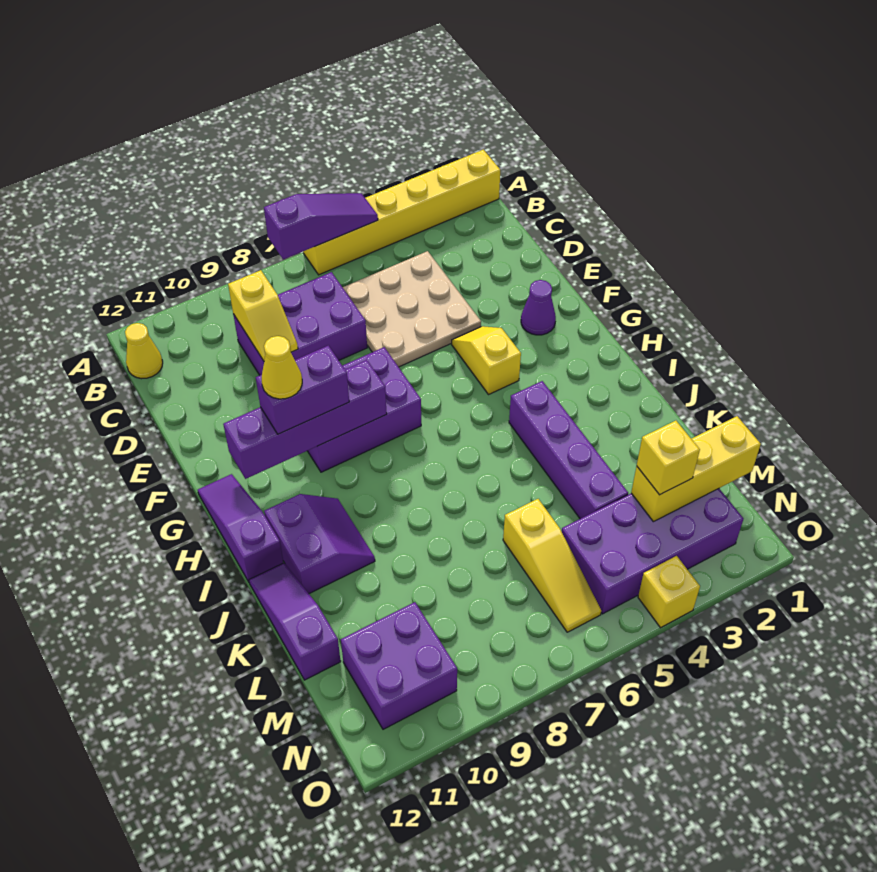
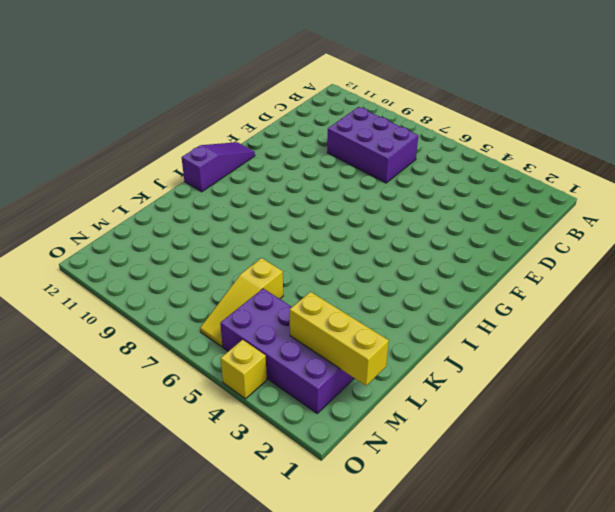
none -> yellow brick A1:A6 level 1
none -> yellow cone B12 level 1
none -> tan plate C4:E6 level 1

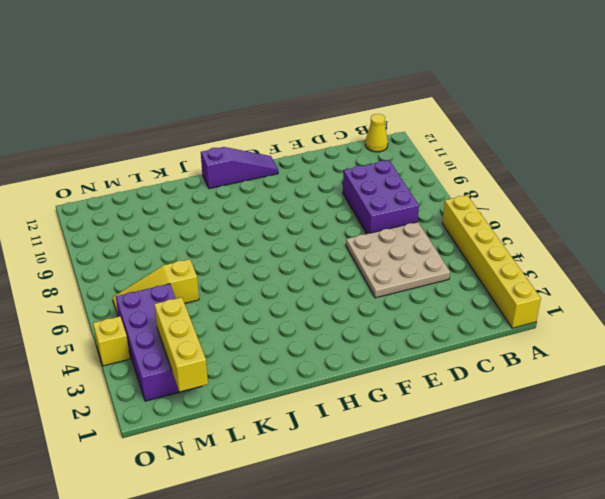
none -> purple cone F2 level 1
none -> yellow slope F4:G4 level 1 top G
none -> purple brick F7:G9 level 1

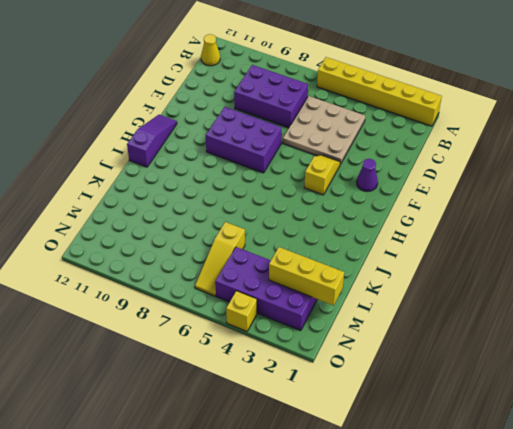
none -> purple brick I4:L4 level 1
none -> purple slope I10:J11 level 1 top 11
none -> purple slope J12:L12 level 1 top L

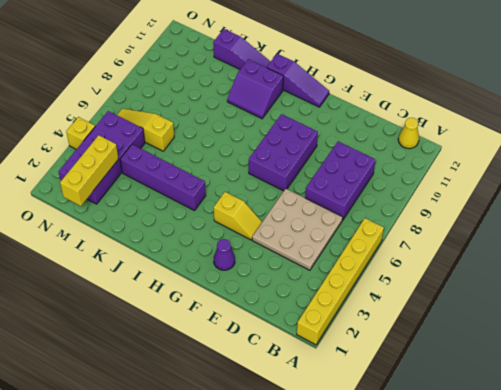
none -> purple brick M10:N11 level 1
none -> purple slope A5:A7 level 2 top 7
none -> yellow slope C9:D9 level 2 top C

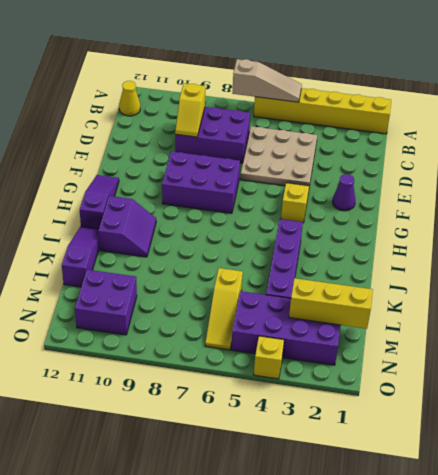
tan slope A5:A7 level 2 top 7 -> purple slope A5:A7 level 2 top 7
none -> purple brick G8:G11 level 2
none -> purple brick G9:G10 level 3
none -> yellow brick M3 level 3

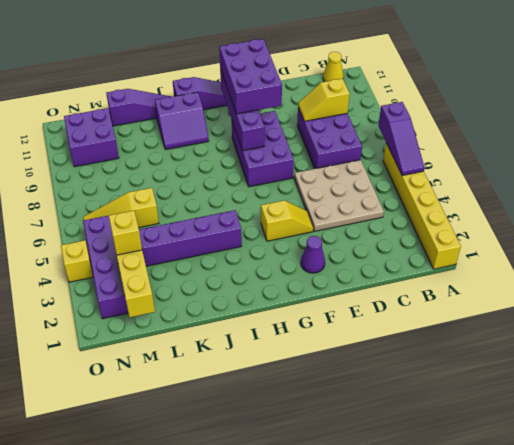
purple brick F9:G11 level 3 -> purple brick G9:G10 level 3
none -> yellow cone G10 level 4

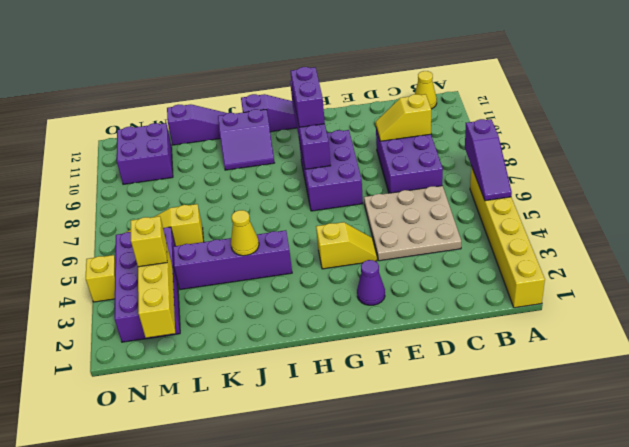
yellow cone J4 level 2 -> yellow cone G10 level 4

